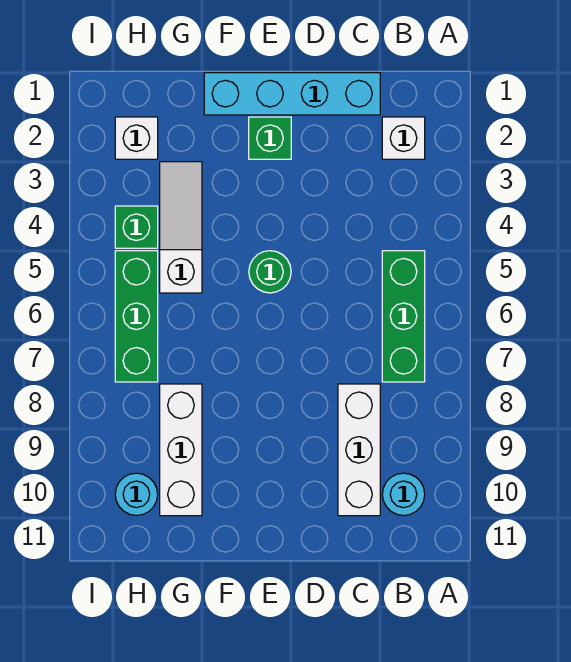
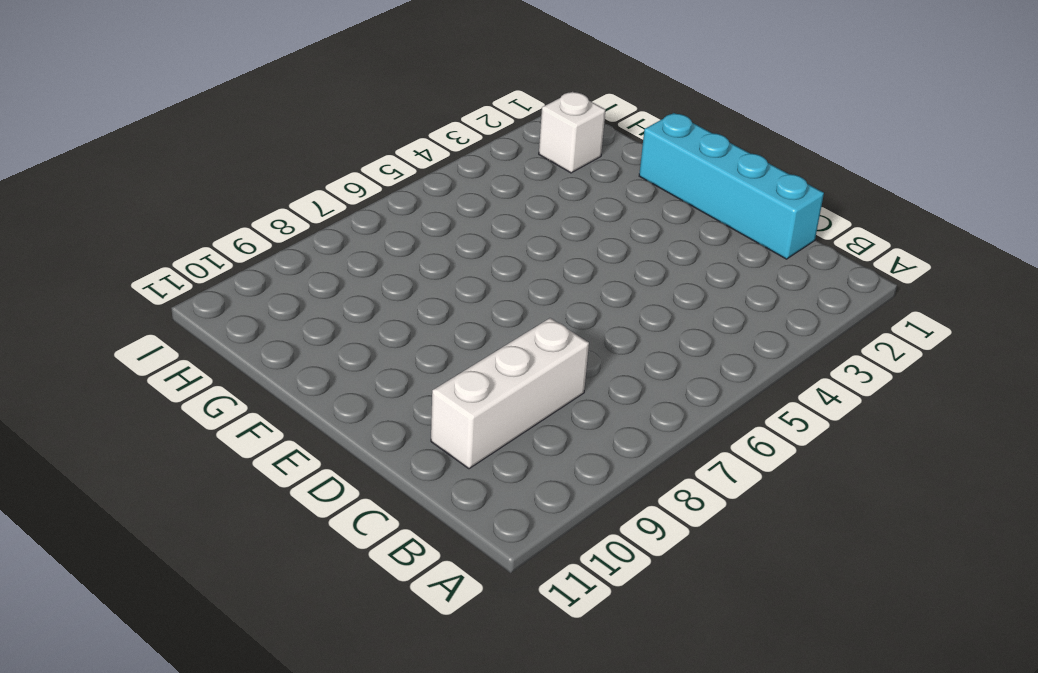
none -> white brick B2 level 1
none -> green brick B5:B7 level 1
none -> cyan round brick B10 level 1

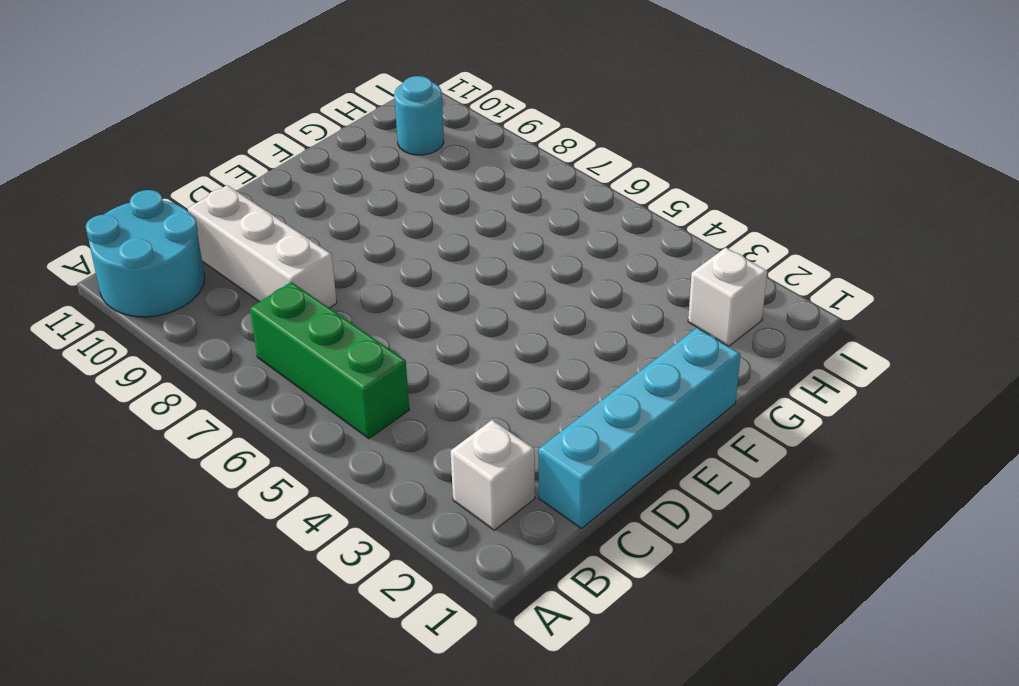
cyan round brick A10:B11 level 1 -> cyan round brick B10 level 1
none -> green brick E2 level 1
none -> green round brick E5 level 1
none -> white slope G3:G5 level 1 top 5

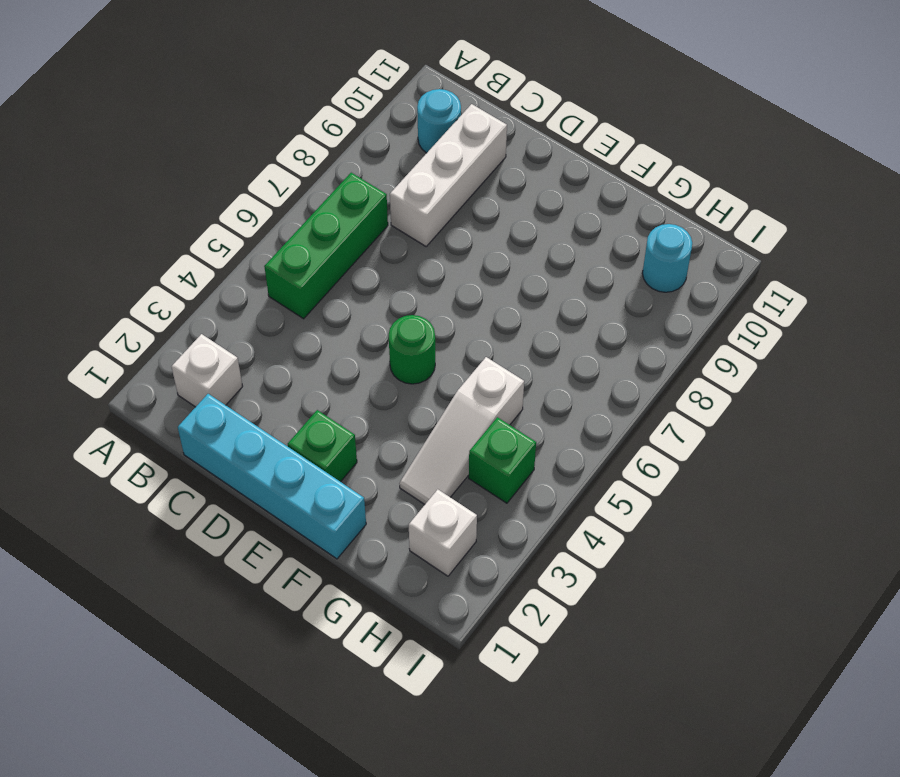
none -> white brick G8:G10 level 1
none -> green brick H5:H7 level 1

